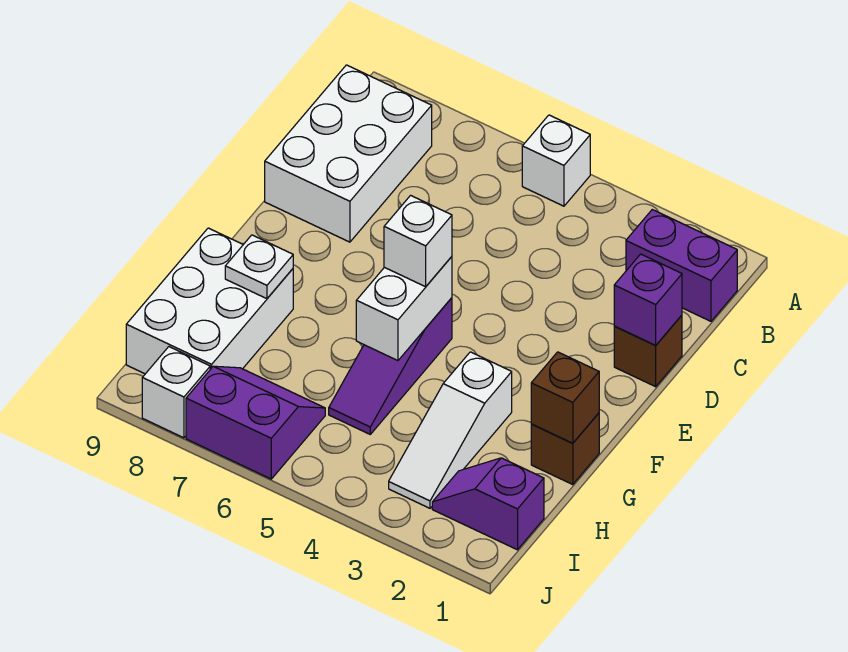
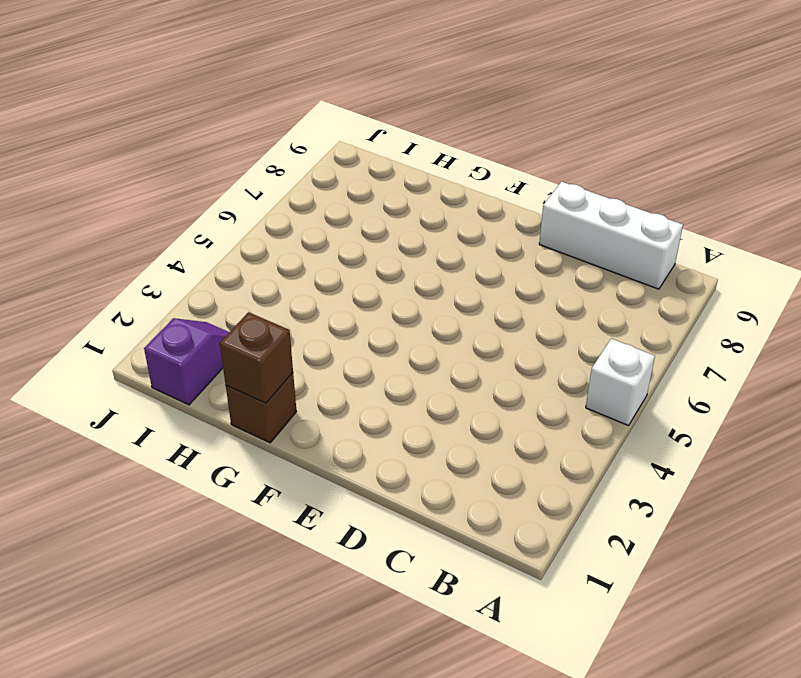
white brick B9:D9 level 1 -> white brick B8:D9 level 1
none -> purple brick B1:B2 level 1
none -> brown brick D1 level 1
none -> purple slope F5:H5 level 1 top F

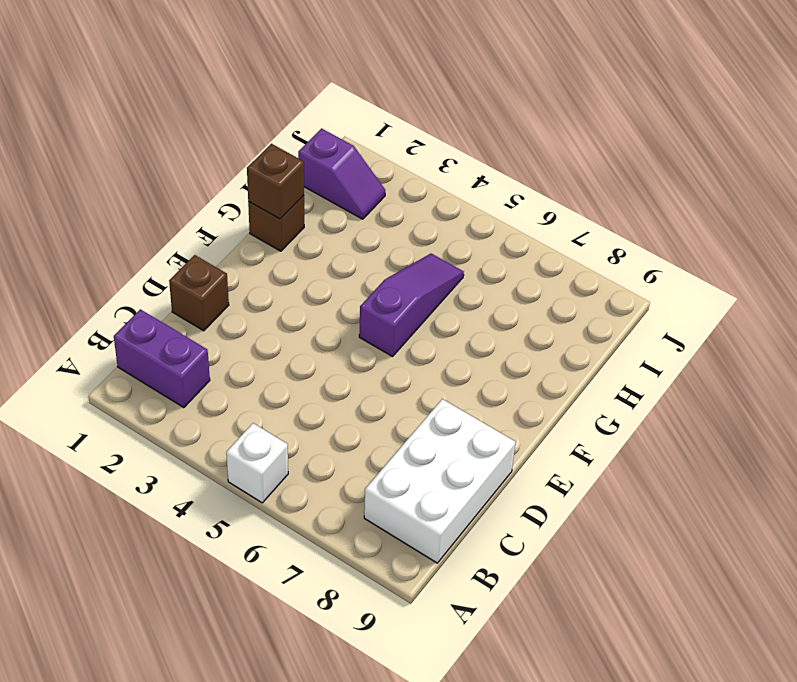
none -> white slope G3:I3 level 1 top G
none -> white brick G8:I9 level 1
none -> purple slope I6:J7 level 1 top J

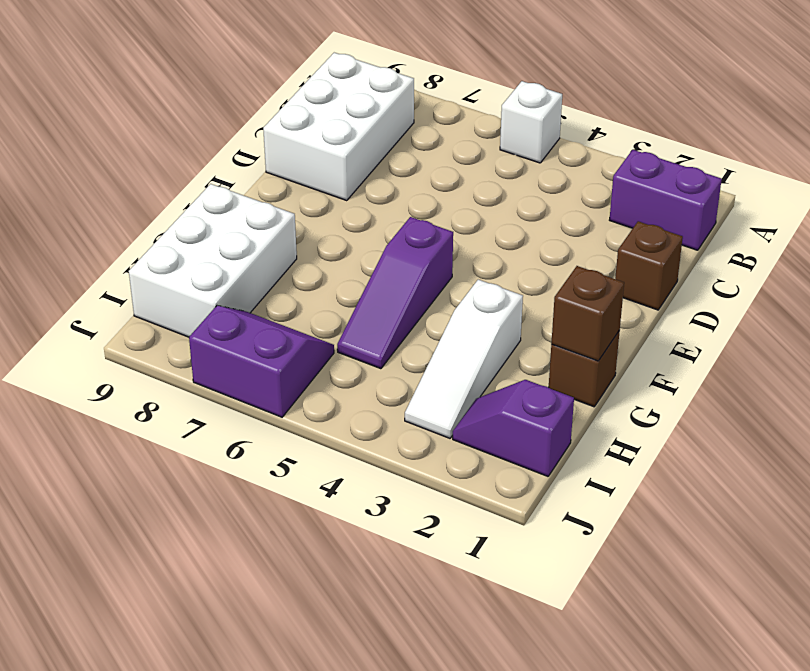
none -> white brick J8 level 1
none -> purple brick D1 level 2
none -> white brick F5:G5 level 2

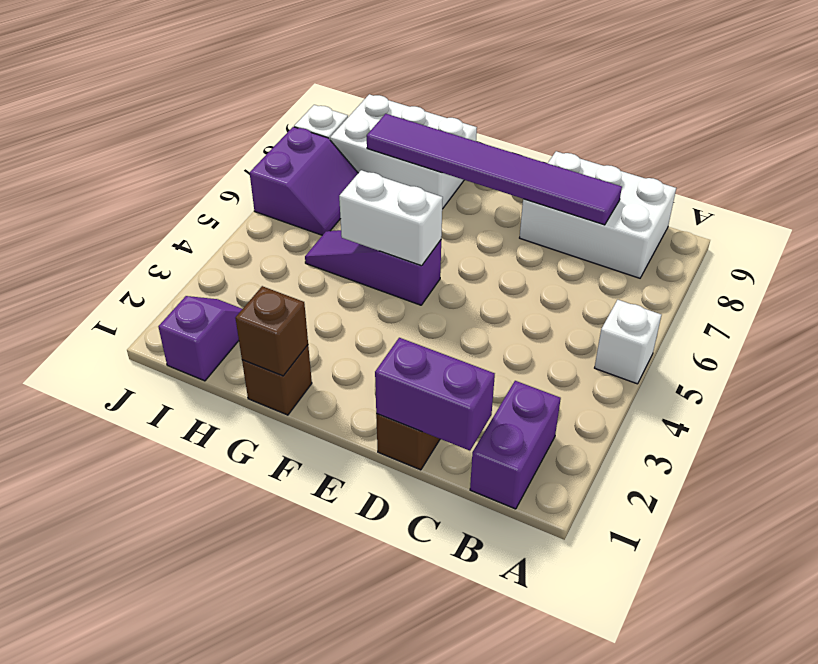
purple brick C1:D1 level 2 -> purple brick D1 level 2
purple tile C8:H8 level 2 -> white plate G8 level 2
none -> white slope G3:I3 level 1 top G
none -> white brick F5 level 3

